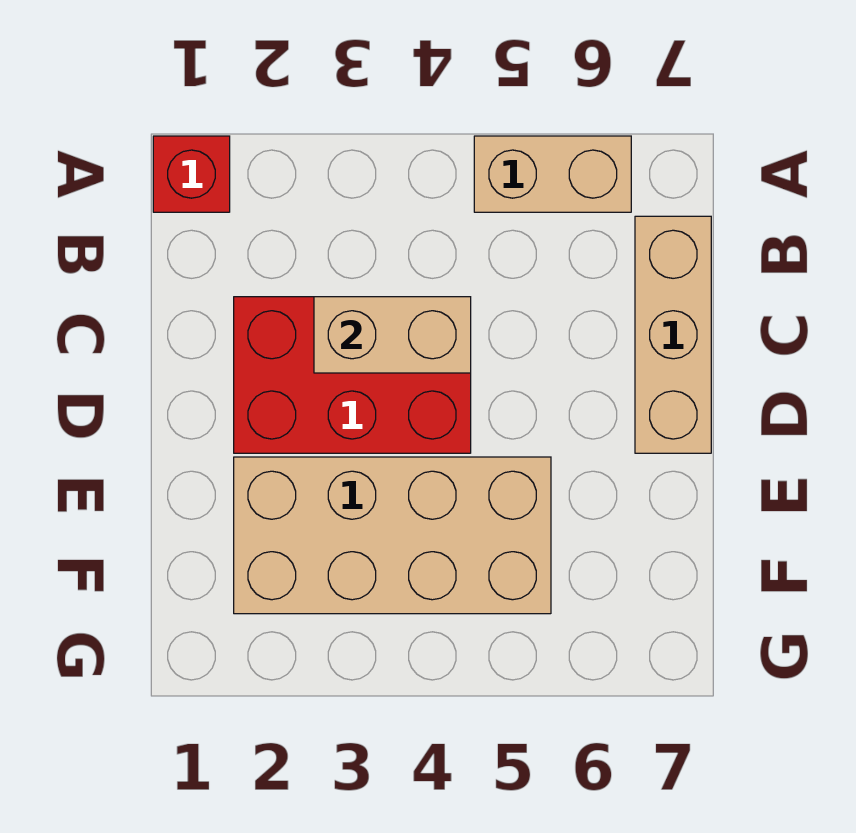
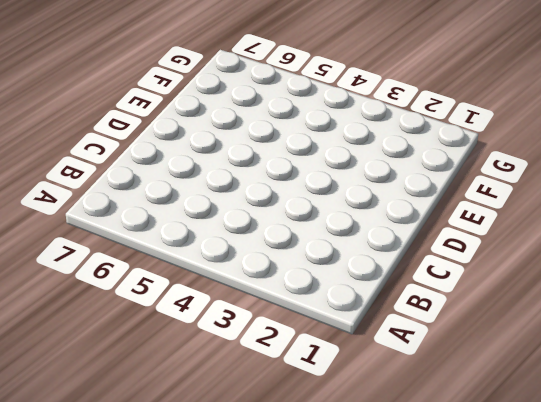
none -> red brick A1 level 1
none -> tan brick A5:A6 level 1

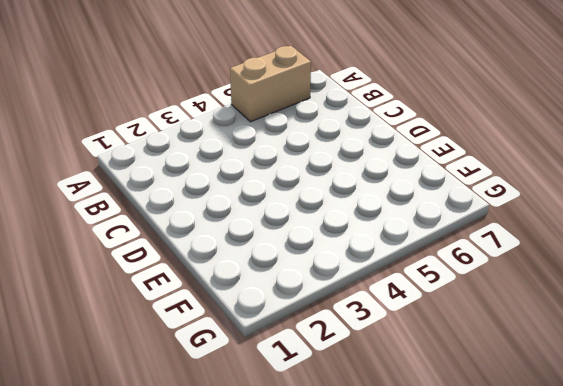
none -> red brick A1 level 1
none -> tan brick B7:D7 level 1

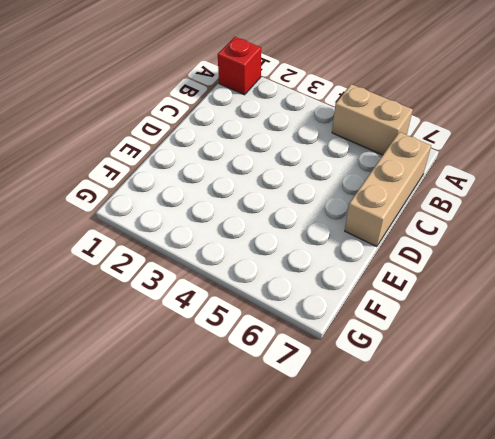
none -> red brick C2:D4 level 1
none -> tan brick E2:F5 level 1

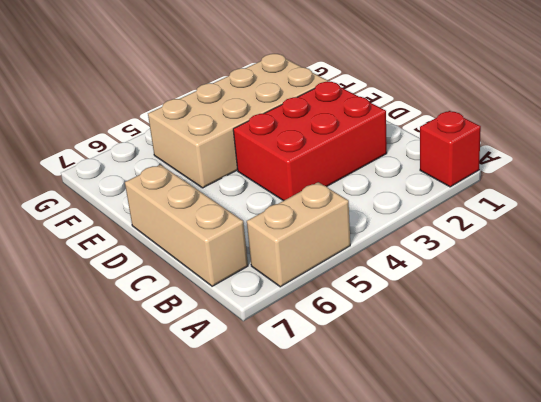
none -> tan brick C3:C4 level 2

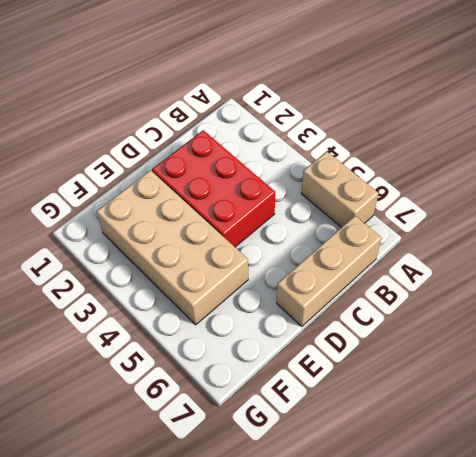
none -> red brick A1 level 1
none -> tan brick C3:C4 level 2

